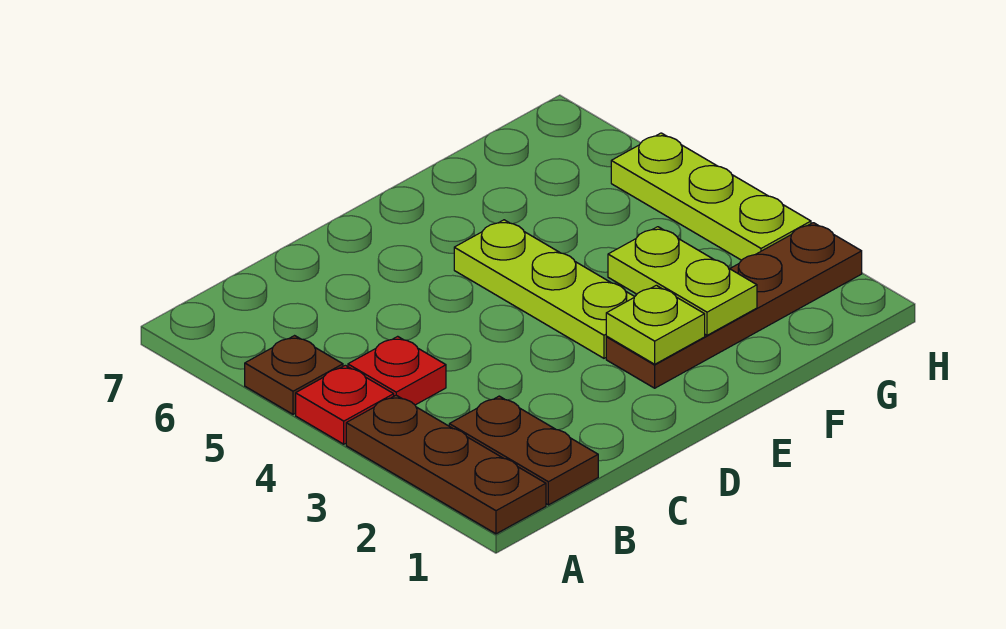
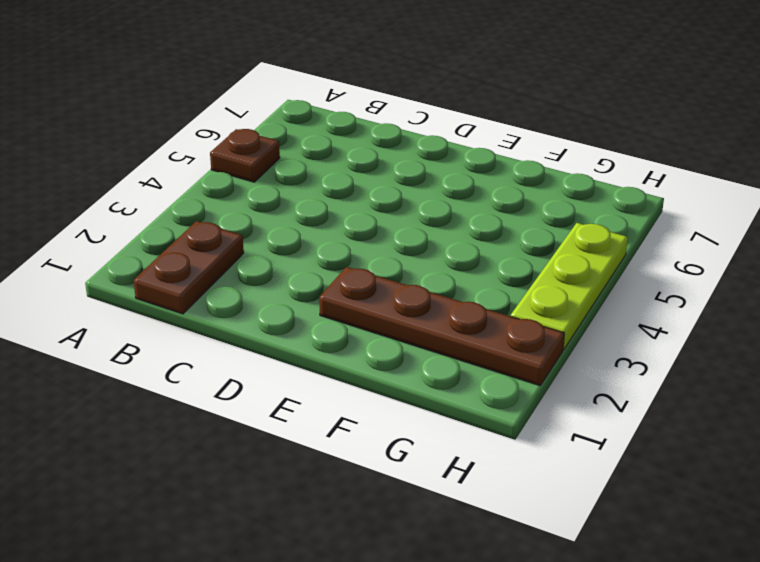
none -> brown plate A1:A3 level 1
none -> red plate A4 level 1

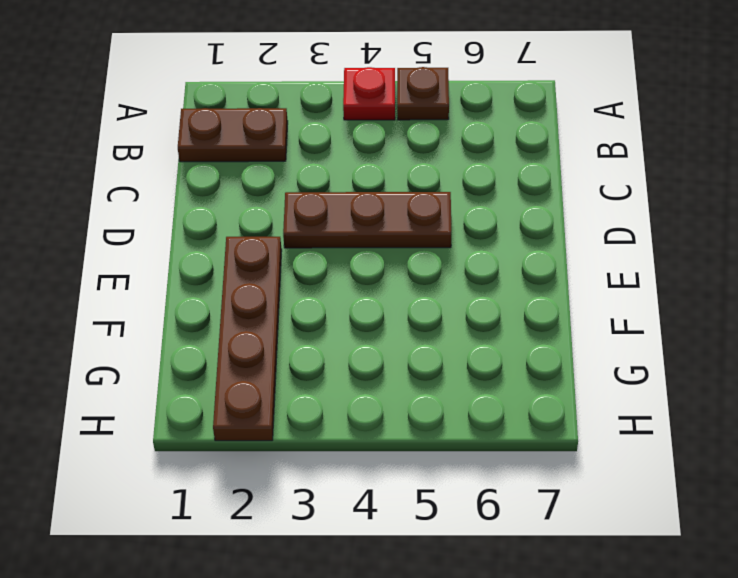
brown plate D3:D5 level 1 -> brown plate A1:A3 level 1
none -> red plate B4 level 1
none -> lime plate E3:E5 level 1

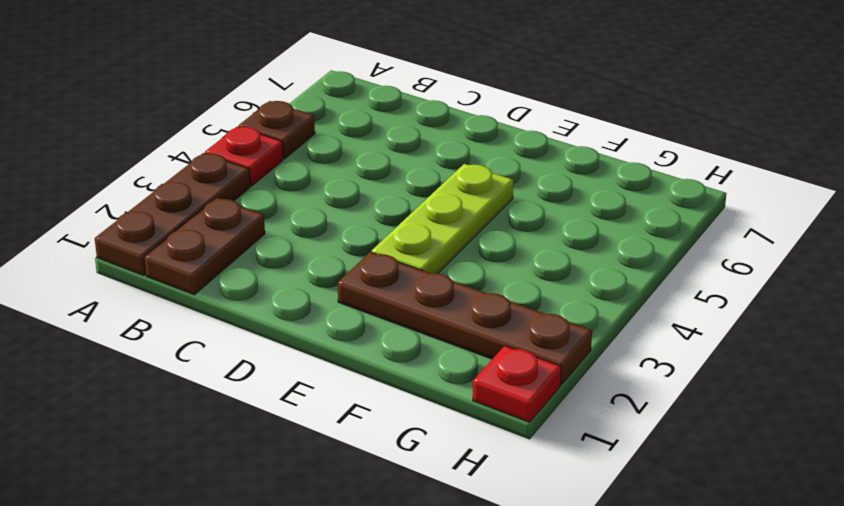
red plate H1 level 1 -> red plate B4 level 1
none -> lime plate H3:H5 level 1
none -> lime plate E2 level 2

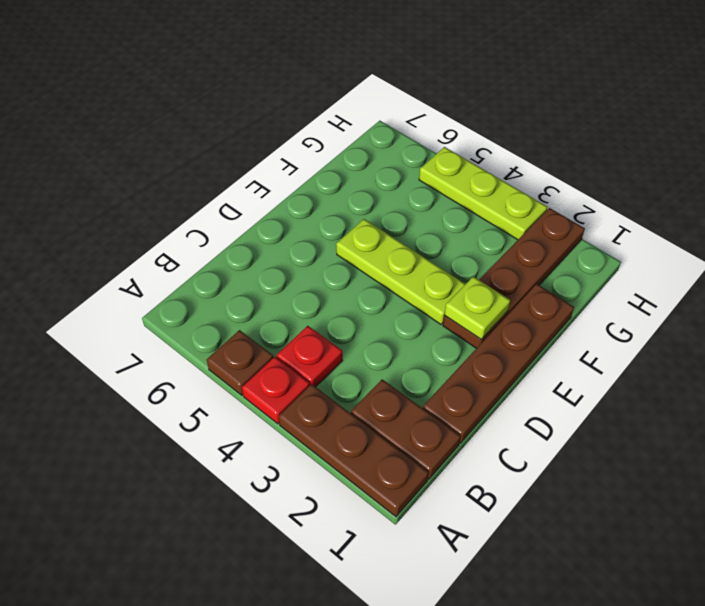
brown plate C1:F1 level 1 -> none
none -> lime plate F2:F3 level 2

